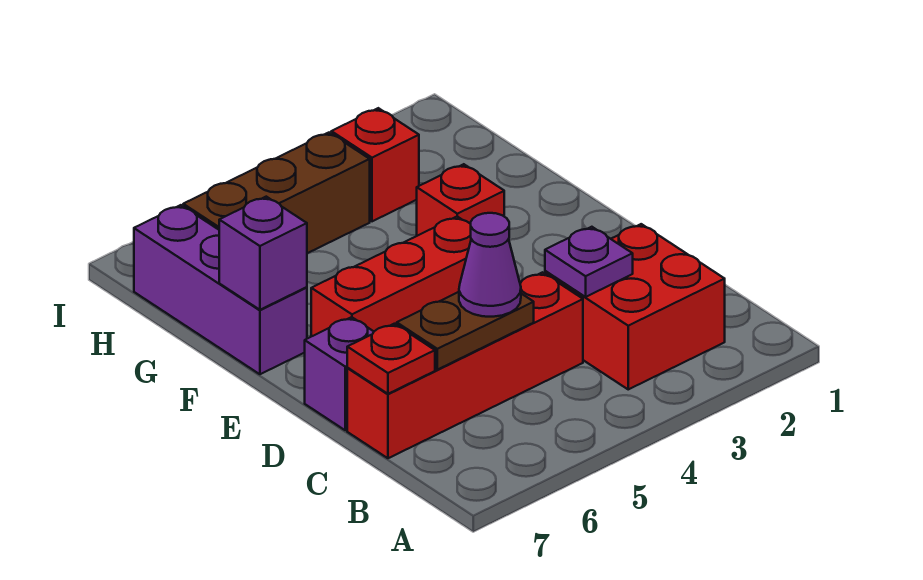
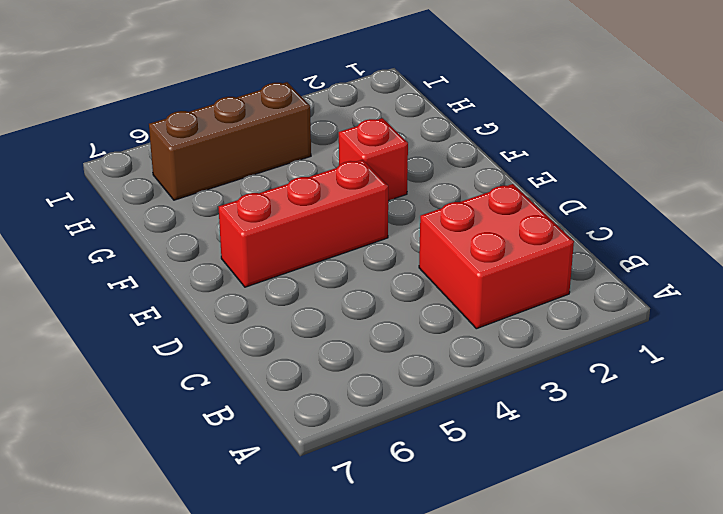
none -> red brick C4:C7 level 1
none -> purple brick D7 level 1
none -> purple brick F7:H7 level 1

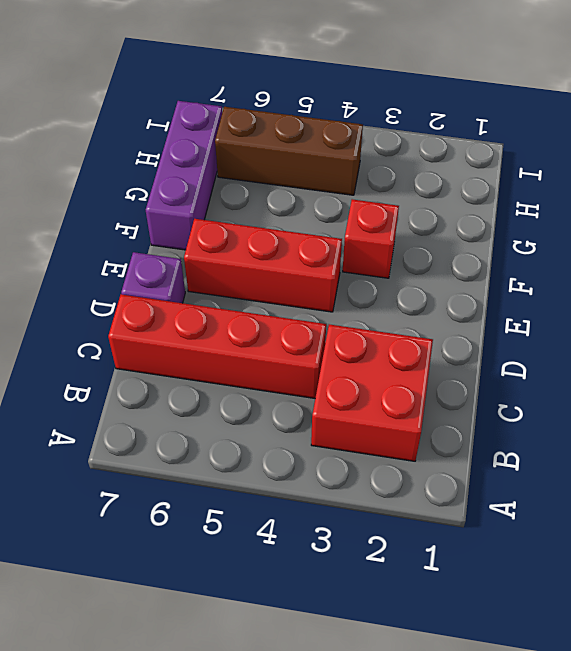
none -> red brick H3 level 1
none -> purple plate C3 level 2
none -> brown plate C5:C6 level 2

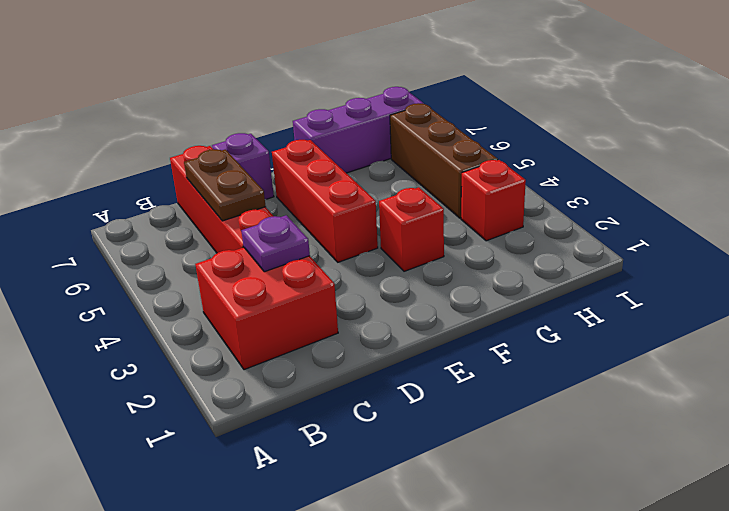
none -> red plate C7 level 2
none -> purple brick F7 level 2
none -> purple cone C5 level 3

